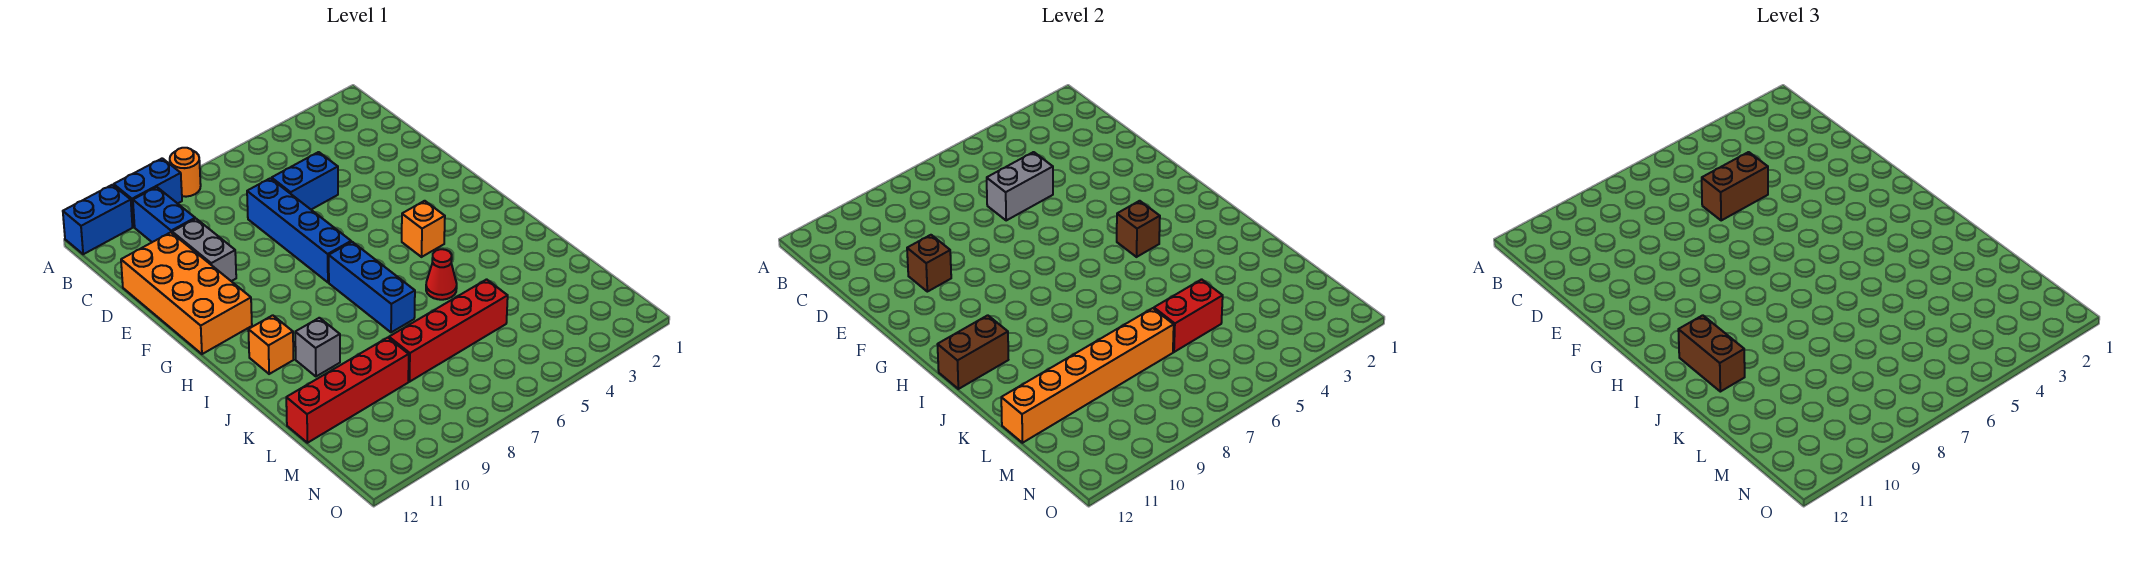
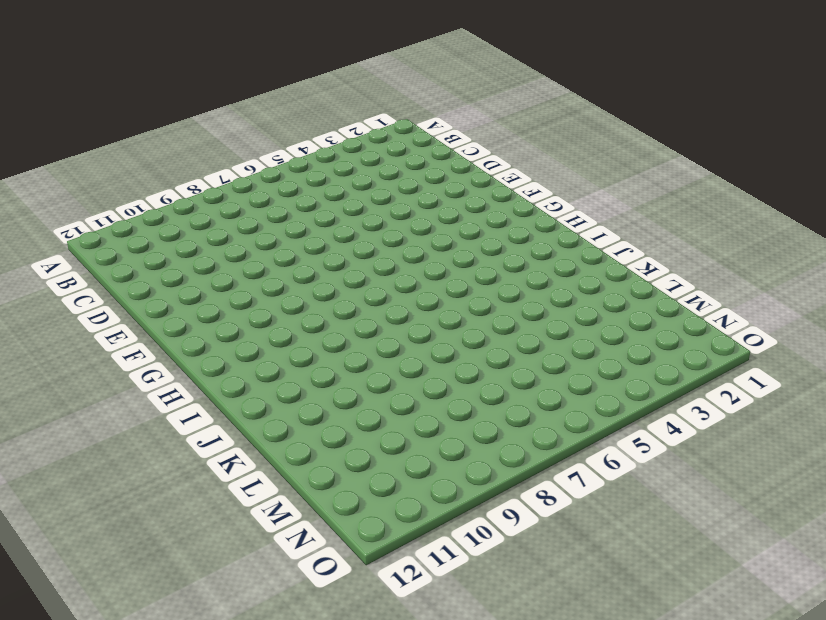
none -> orange round brick A8 level 1
none -> blue brick A9:A10 level 1
none -> blue brick A11:A12 level 1

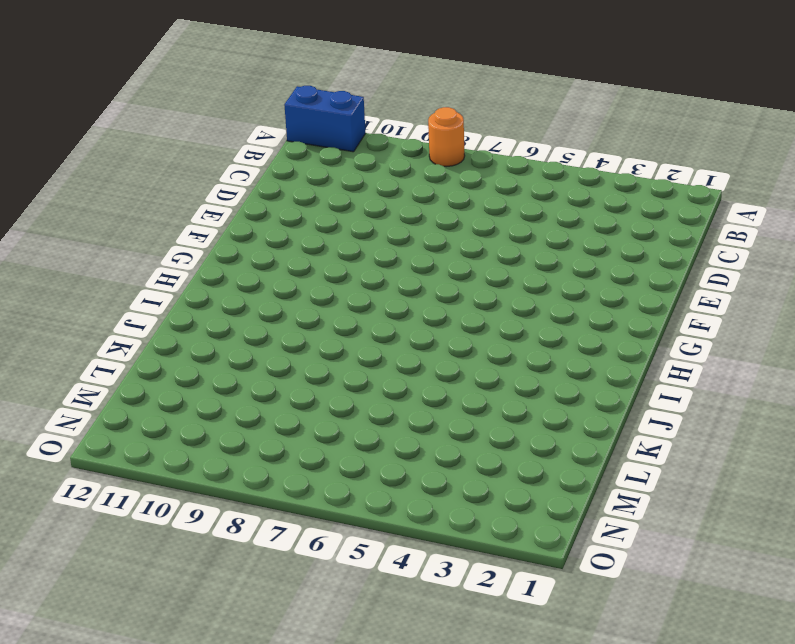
none -> blue brick A9:A10 level 1
none -> blue brick B10:C10 level 1
none -> blue brick D5:D6 level 1

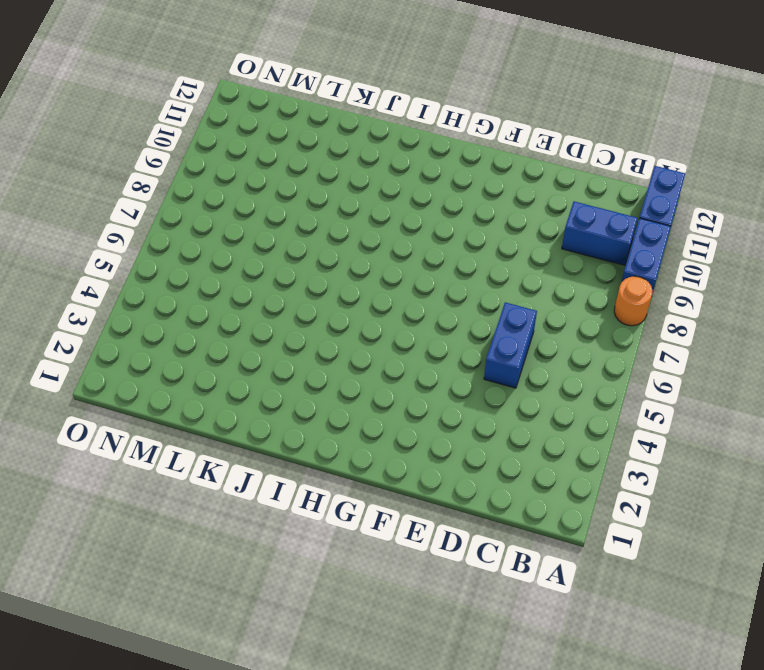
none -> blue brick D7:G7 level 1
none -> grey brick D10:E10 level 1
none -> orange brick D11:G12 level 1

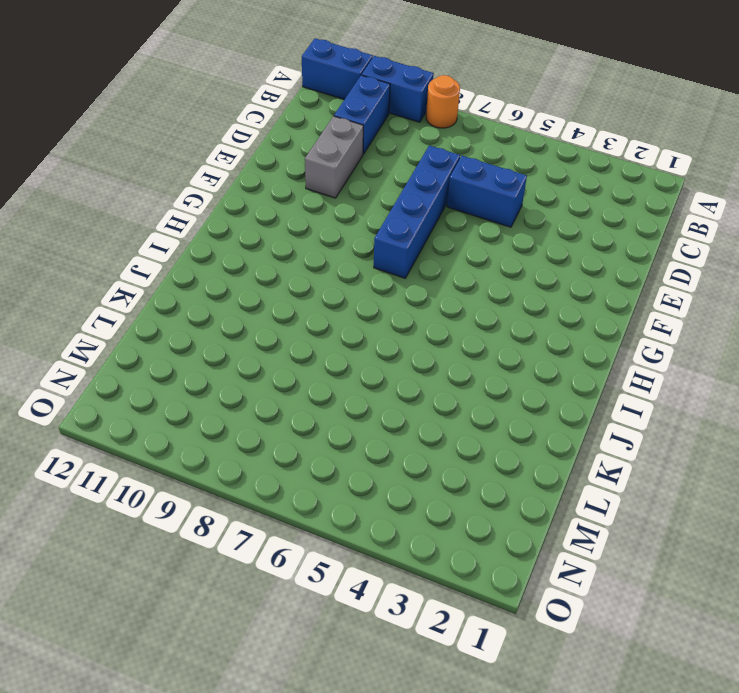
none -> orange brick D11:G12 level 1
none -> orange brick H4 level 1
none -> blue brick H7:J7 level 1

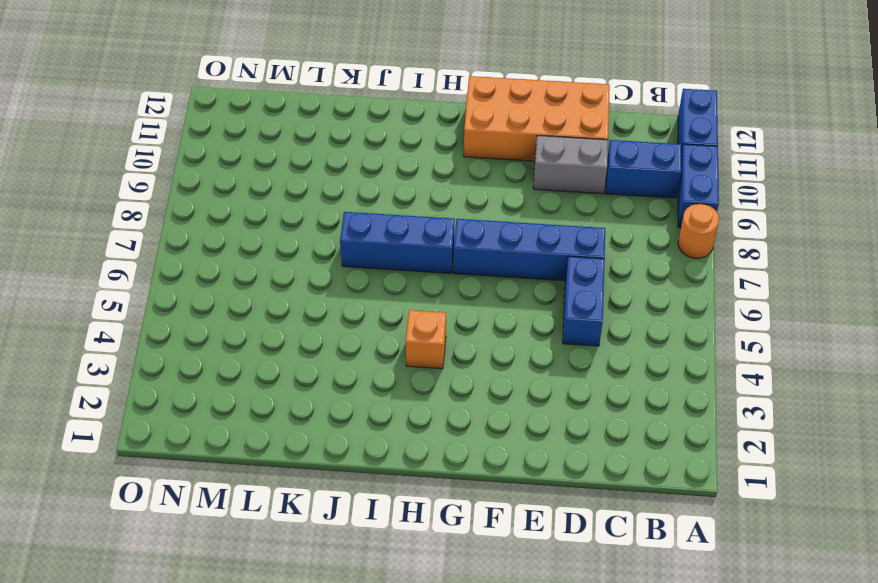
none -> orange brick I11 level 1
none -> red cone J5 level 1
none -> grey brick J10 level 1

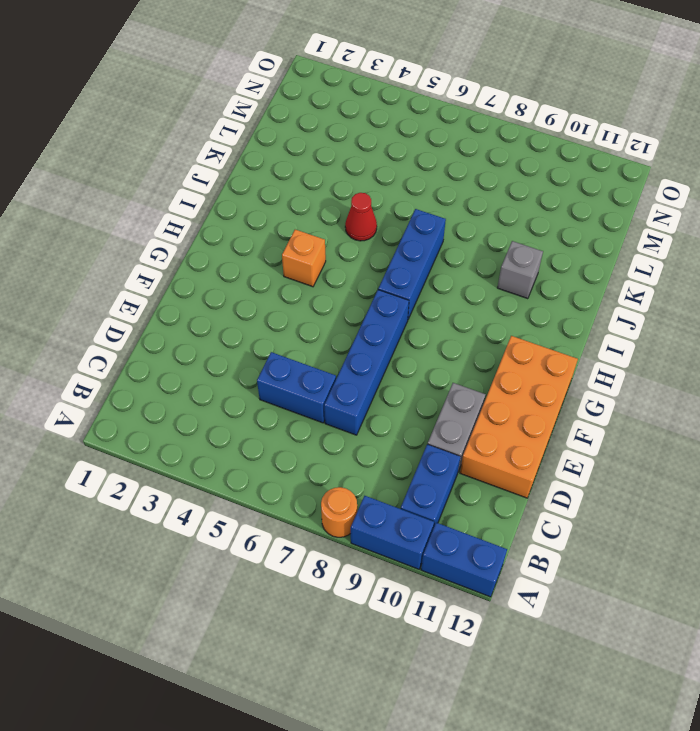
none -> orange brick I11 level 1
none -> red brick L5:L8 level 1
none -> red brick L9:L12 level 1

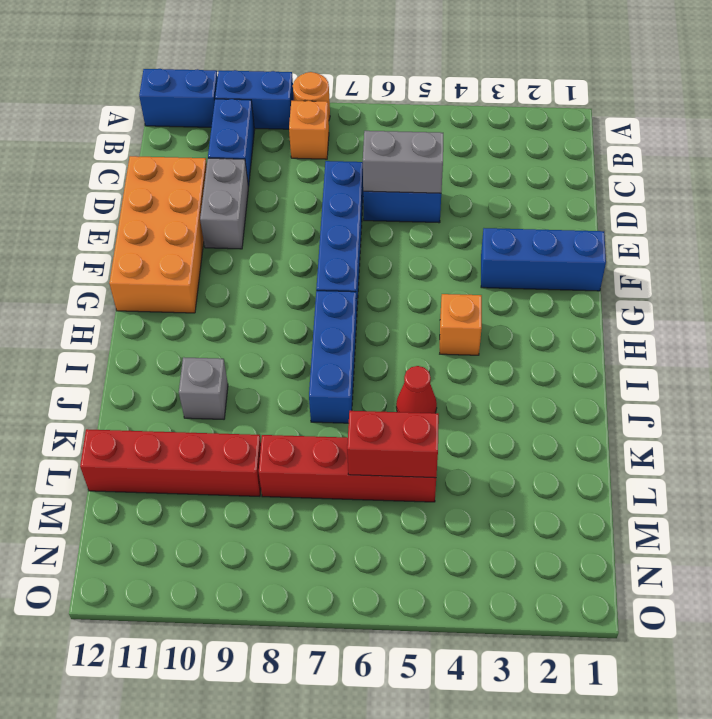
orange brick B8 level 1 -> orange brick I11 level 1
blue brick F1:F3 level 1 -> none
none -> brown brick E10 level 2
none -> brown brick H4 level 2
none -> brown brick I11:I12 level 2

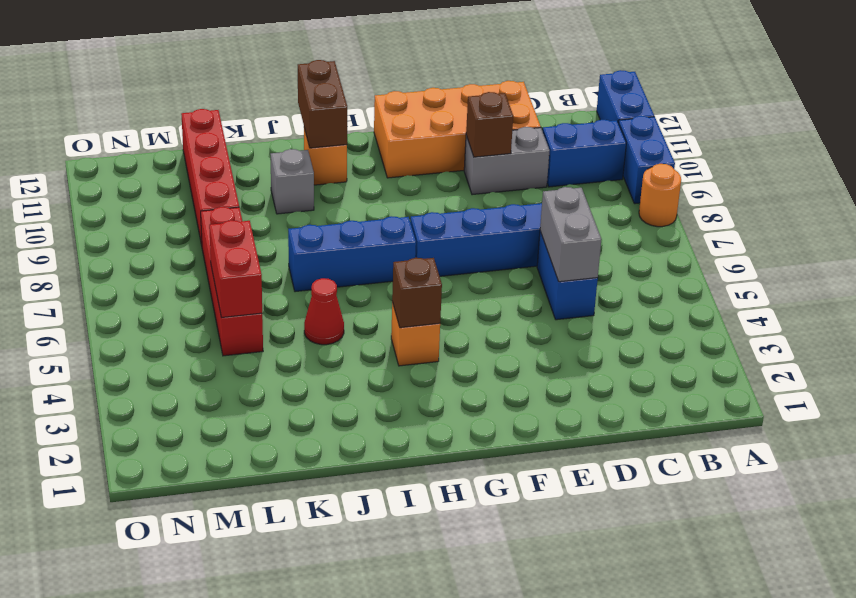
none -> orange brick L7:L12 level 2
none -> brown brick D5:D6 level 3
none -> brown brick I11:J11 level 3

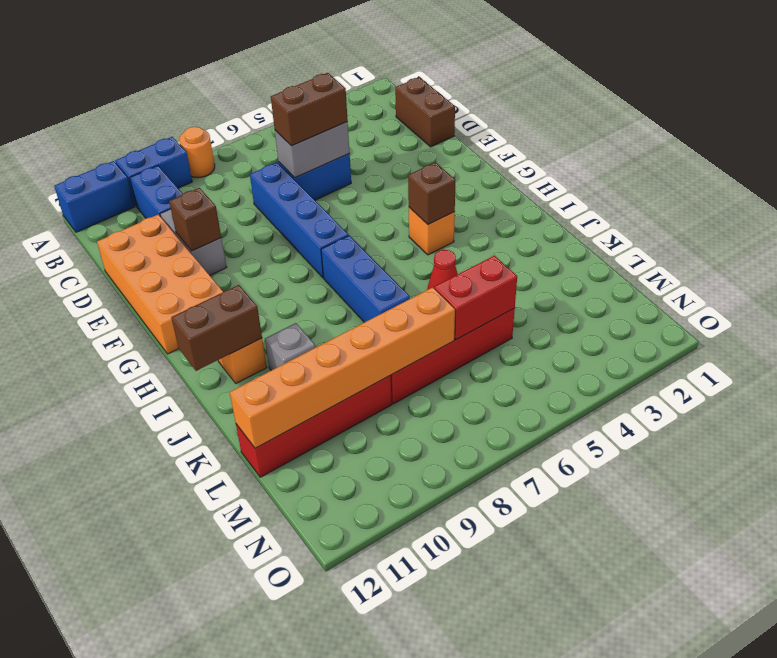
brown brick C1:D1 level 1 -> brown brick I11:J11 level 3

